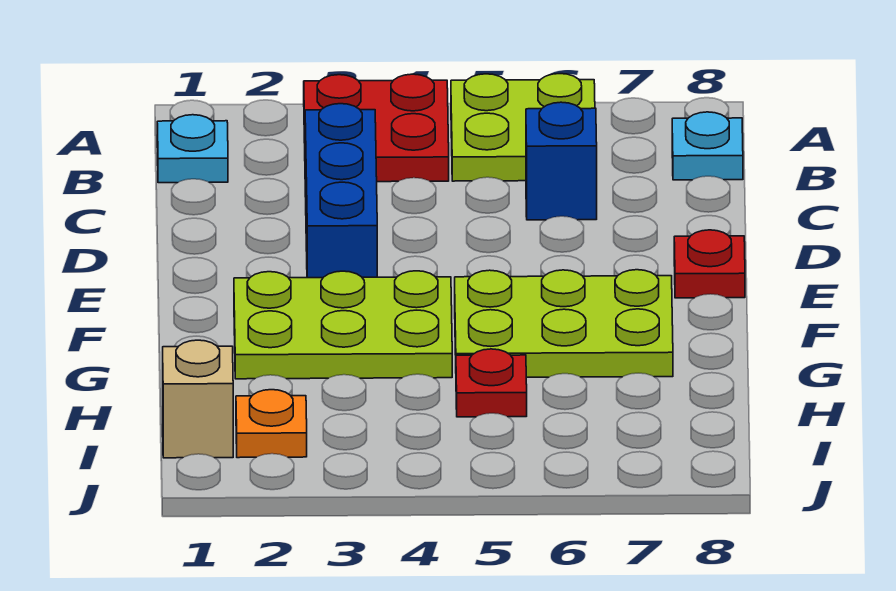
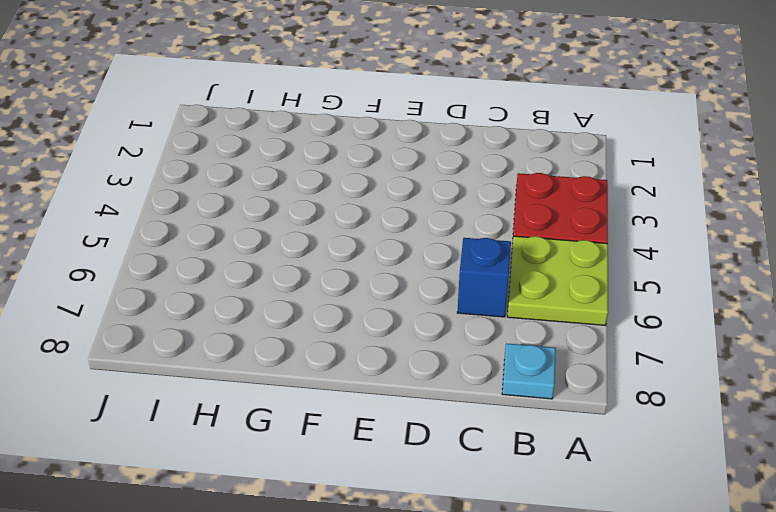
none -> cyan plate B1 level 1
none -> blue brick C3:E3 level 1
none -> red plate E8 level 1

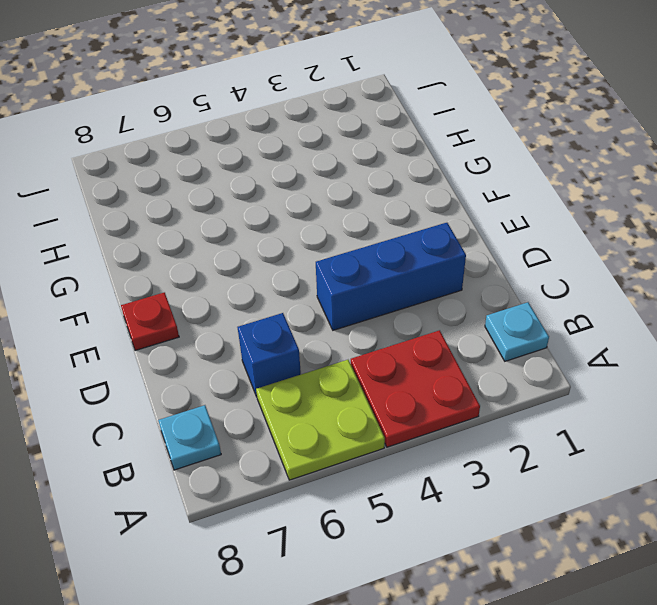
blue brick D2:D4 level 1 -> blue brick C3:E3 level 1
none -> lime plate F2:G4 level 1
none -> lime plate F5:G7 level 1
none -> red plate H5 level 1

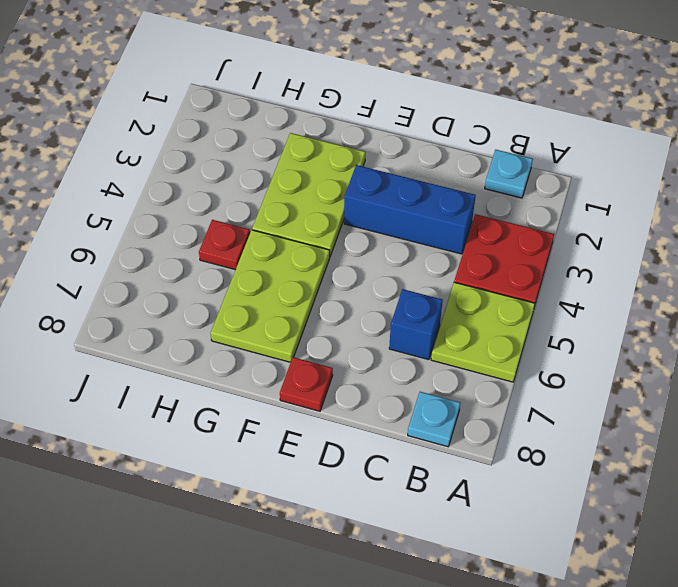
none -> tan brick I1 level 1
none -> orange plate I2 level 1

